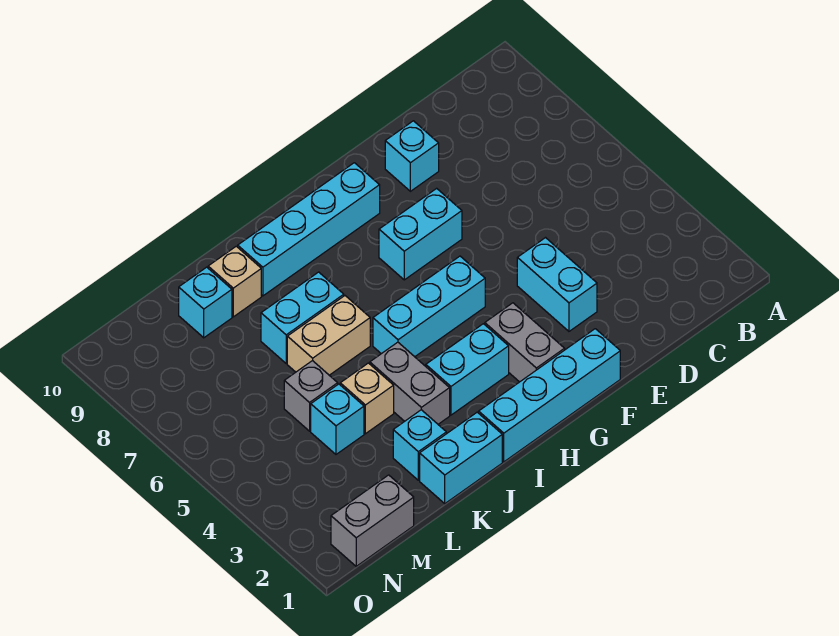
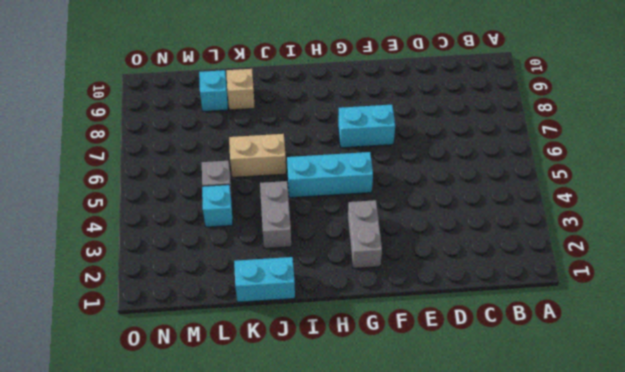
none -> cyan brick E3:E4 level 1
none -> cyan brick E9 level 1
none -> cyan brick F1:I1 level 1

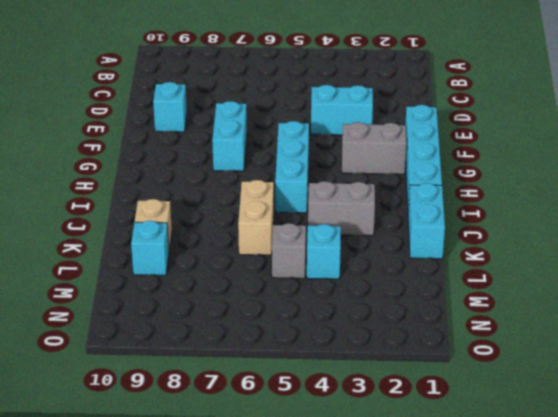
none -> cyan brick G9:J9 level 1
none -> cyan brick H3:I3 level 1
none -> cyan brick J7:K7 level 1

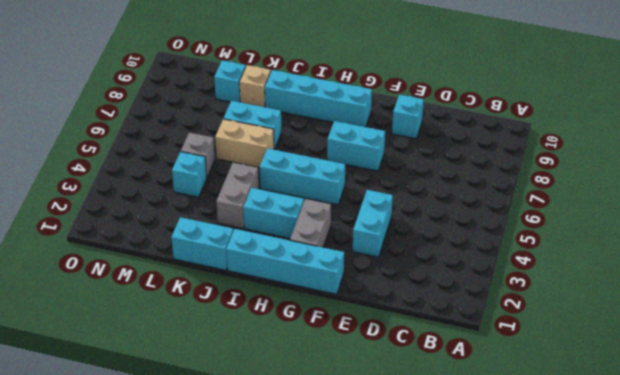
none -> cyan brick K2 level 1
none -> tan brick K4 level 1
none -> grey brick M1:N1 level 1

